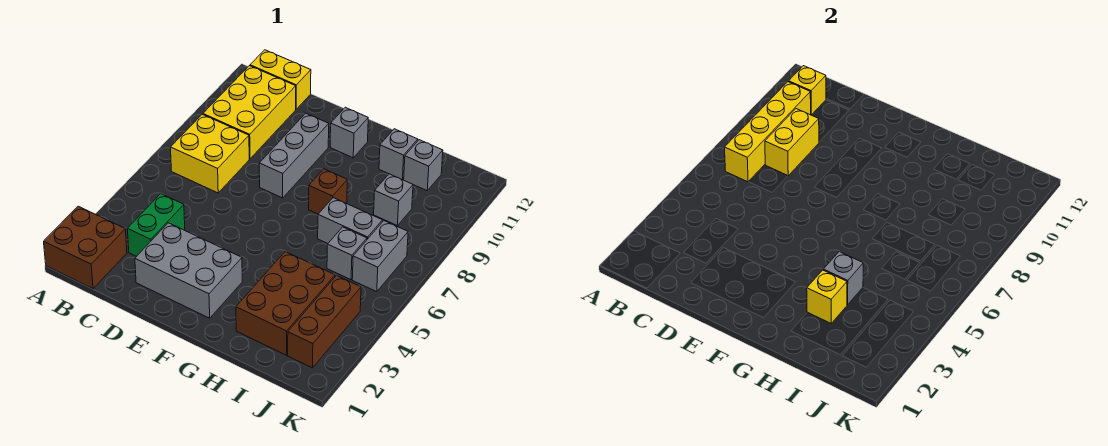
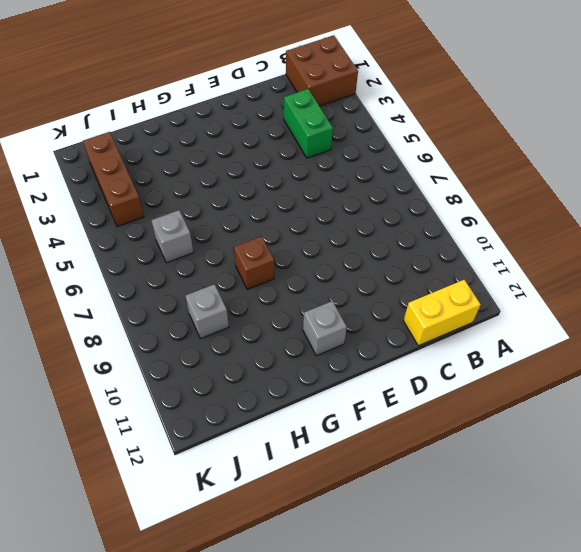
none -> yellow brick B7:C8 level 1
none -> yellow brick B9:C11 level 1
none -> grey brick D2:F3 level 1

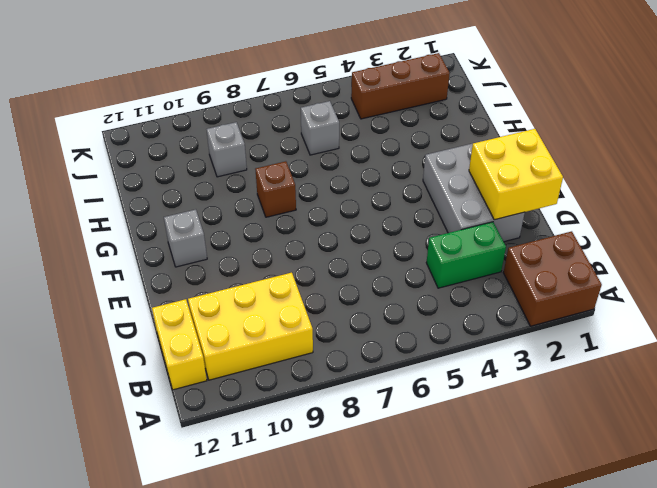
yellow brick D1:E2 level 2 -> yellow brick B7:C8 level 1
none -> grey brick E8:E10 level 1
none -> brown brick H2:I4 level 1
none -> grey brick H7:I7 level 1

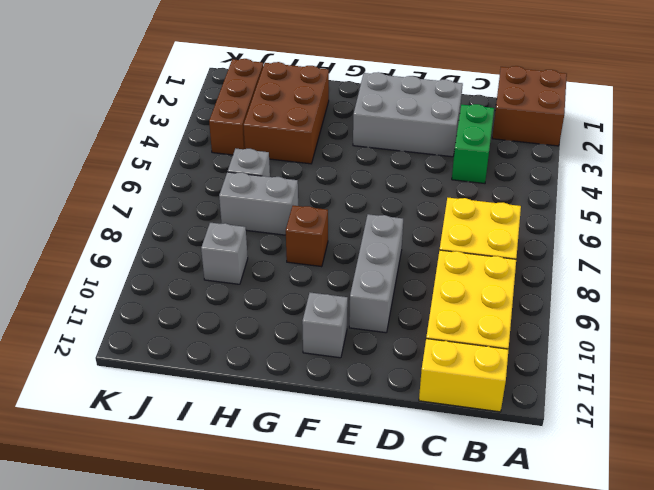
none -> grey brick H11 level 1
none -> grey brick I11 level 1
none -> grey brick J6:J7 level 1

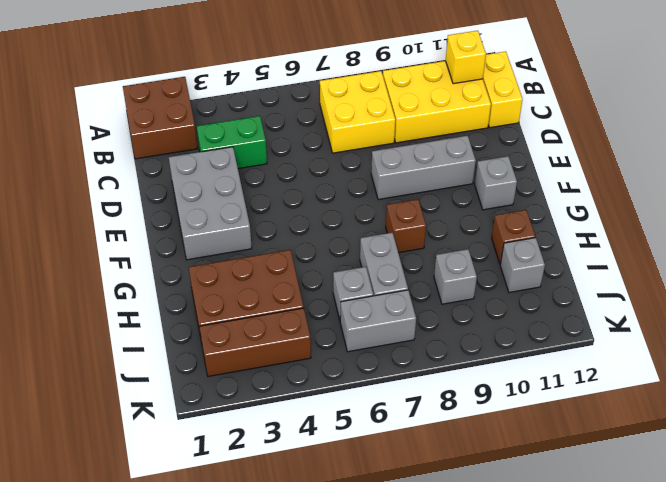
brown brick H11 level 1 -> grey brick H11 level 1
none -> yellow brick B7:B10 level 2
none -> yellow brick C8:C9 level 2
none -> yellow brick H3 level 2

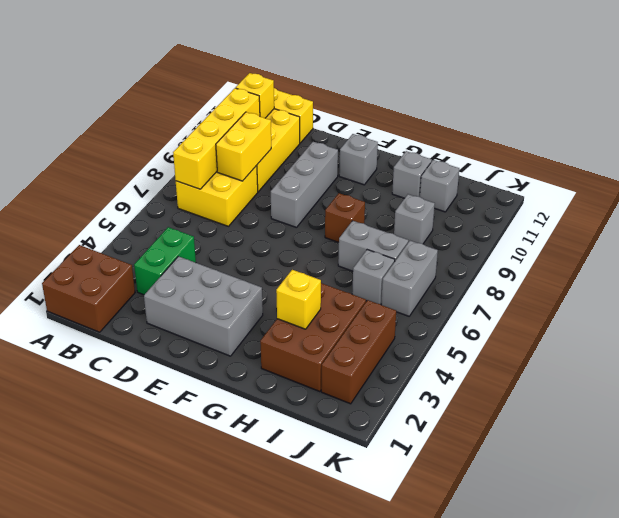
none -> grey brick H4 level 2

